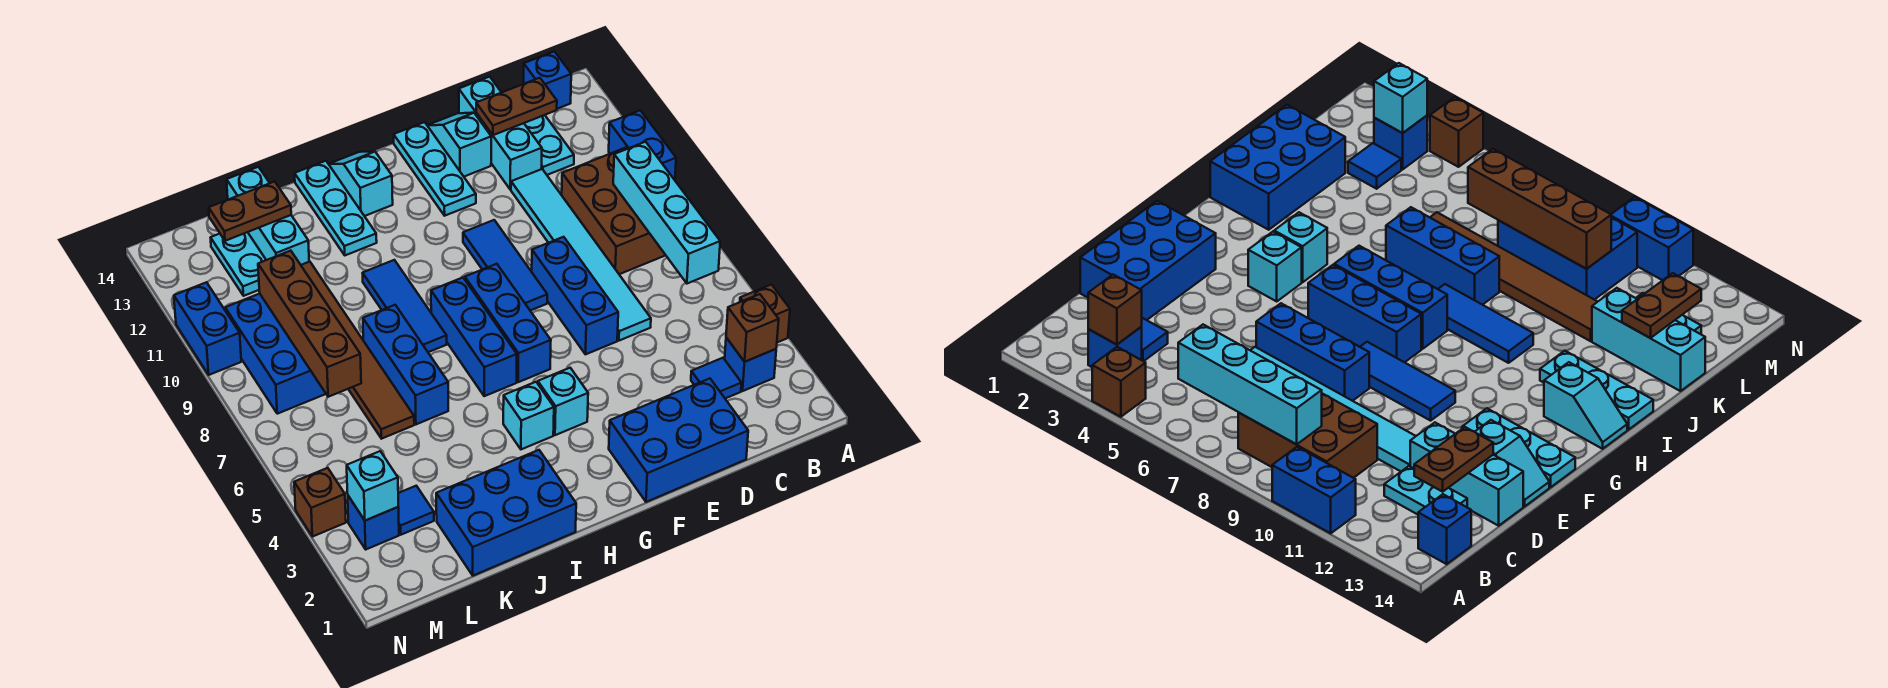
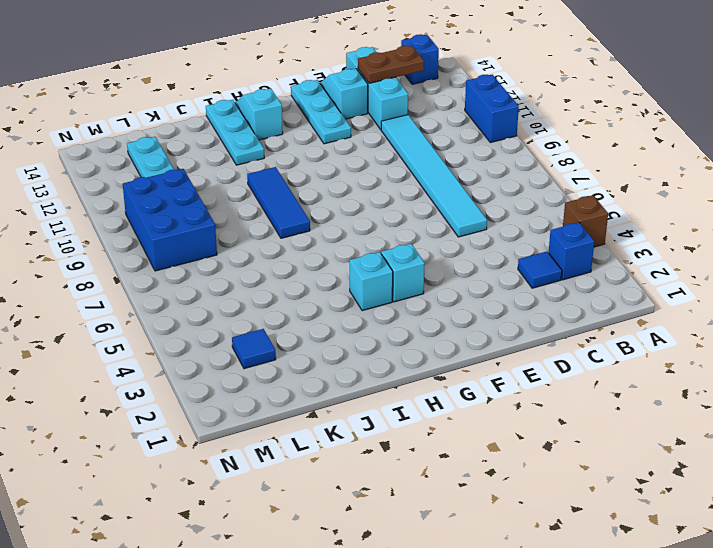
none -> brown brick B8:C10 level 1
none -> cyan plate C12:C13 level 1
none -> blue brick D1:F2 level 1
none -> blue brick E6:E8 level 1

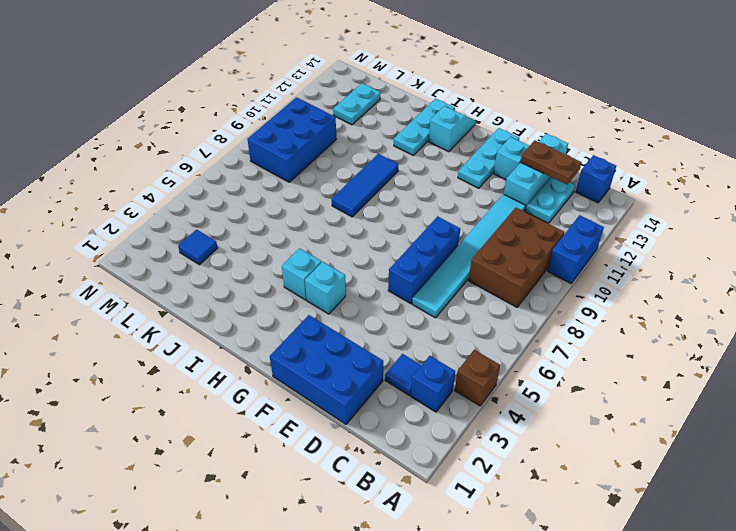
none -> blue tile F8:F10 level 1
none -> blue brick G6:G8 level 1
none -> blue brick H6:H8 level 1
none -> blue brick I1:K2 level 1

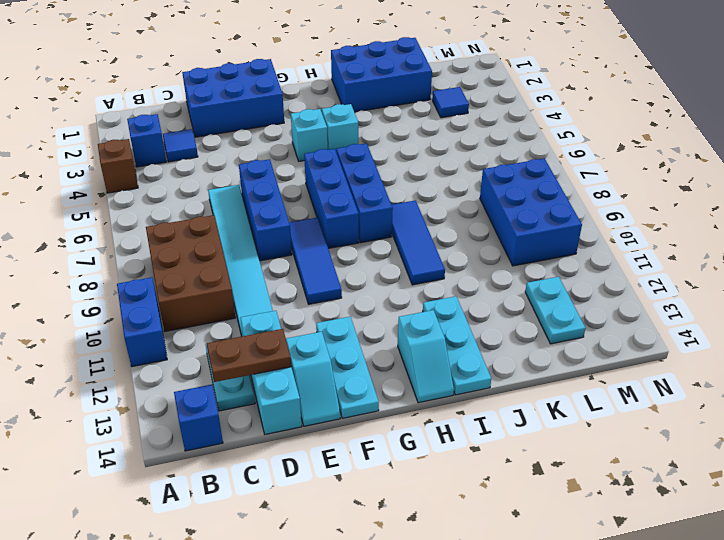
none -> blue brick J6:J8 level 1
none -> brown tile K6:K11 level 1
none -> cyan brick K12:K14 level 1
none -> blue brick M3 level 1

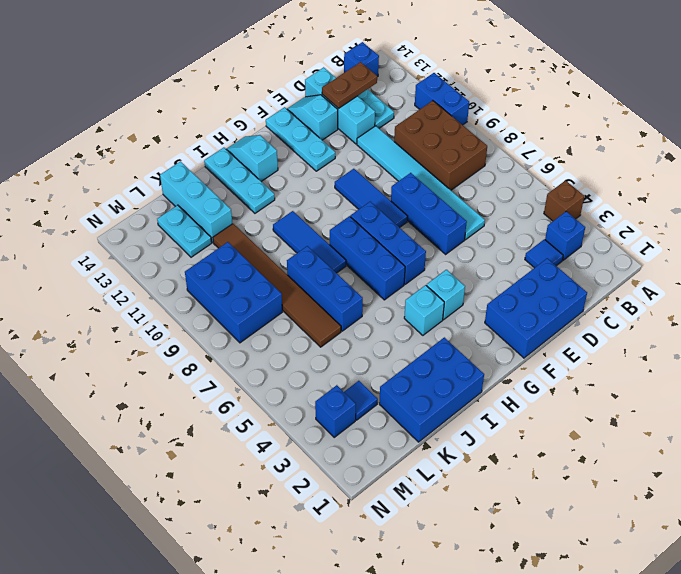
none -> brown brick N4 level 1
none -> blue brick N10:N11 level 1
none -> brown brick B3 level 2
none -> cyan brick B6:B9 level 2

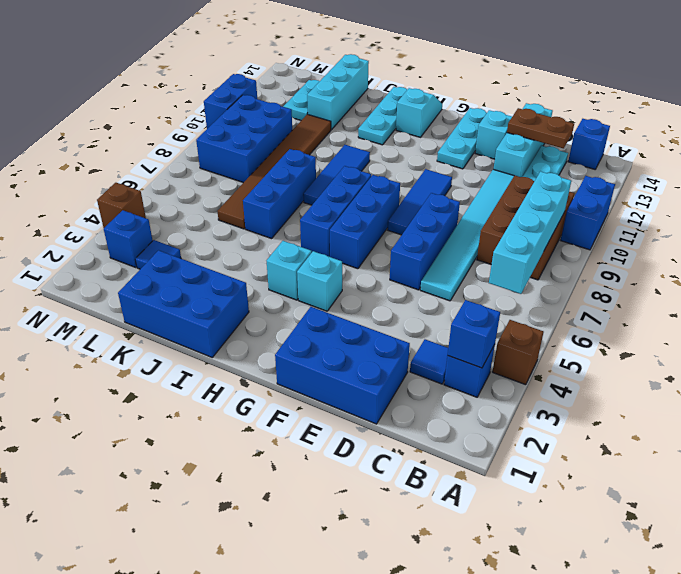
blue brick B3 level 2 -> brown brick B3 level 2
none -> brown plate K13:L13 level 2
none -> brown brick L7:L10 level 2
none -> cyan brick M3 level 2

